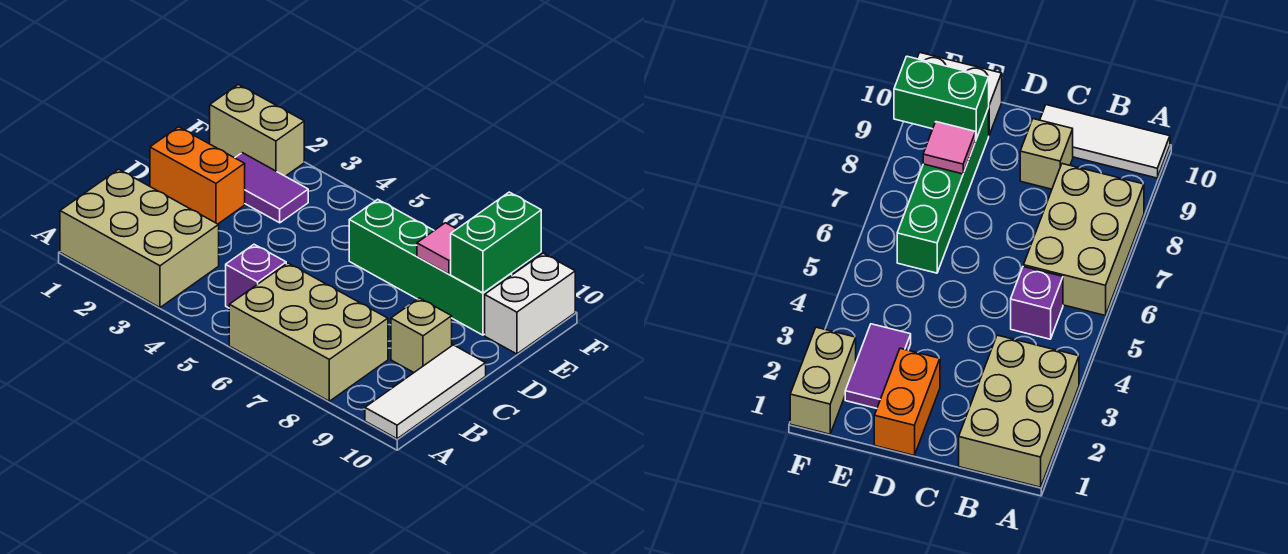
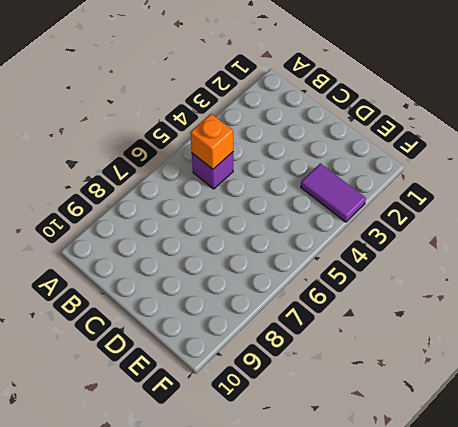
orange brick B5 level 2 -> none
purple tile E3:F3 level 1 -> purple tile E2:E3 level 1
none -> tan brick A1:B3 level 1
none -> tan brick A6:B8 level 1
none -> white tile A10:C10 level 1

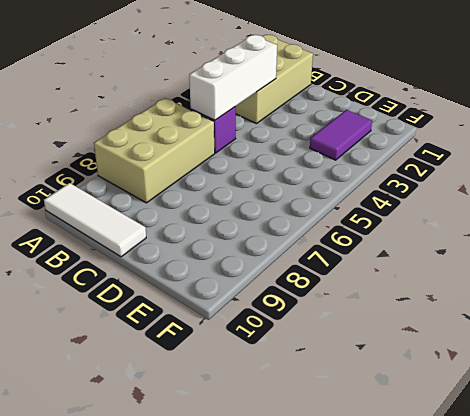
white brick B3:B5 level 2 -> none
none -> tan brick C9 level 1
none -> orange brick D1:D2 level 1
none -> green brick E6:E9 level 1

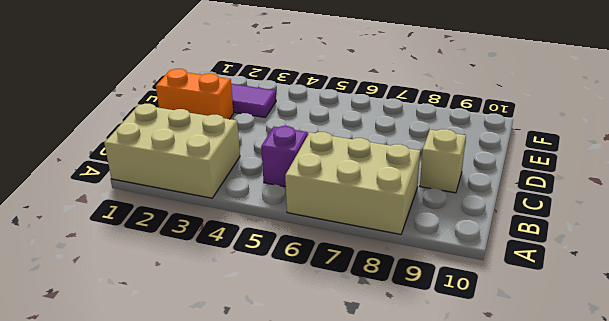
none -> white tile A10:C10 level 1
none -> green brick E6:E9 level 1
none -> white brick E10:F10 level 1

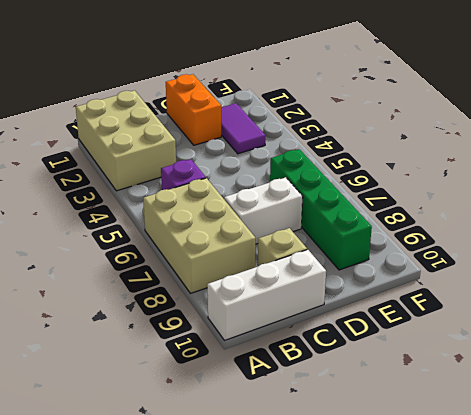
white brick A10:C10 level 1 -> white tile A10:C10 level 1
white brick C7:D7 level 1 -> white brick E10:F10 level 1
none -> tan brick F1:F2 level 1
none -> pink tile E8 level 2
none -> green brick E9:F9 level 2

